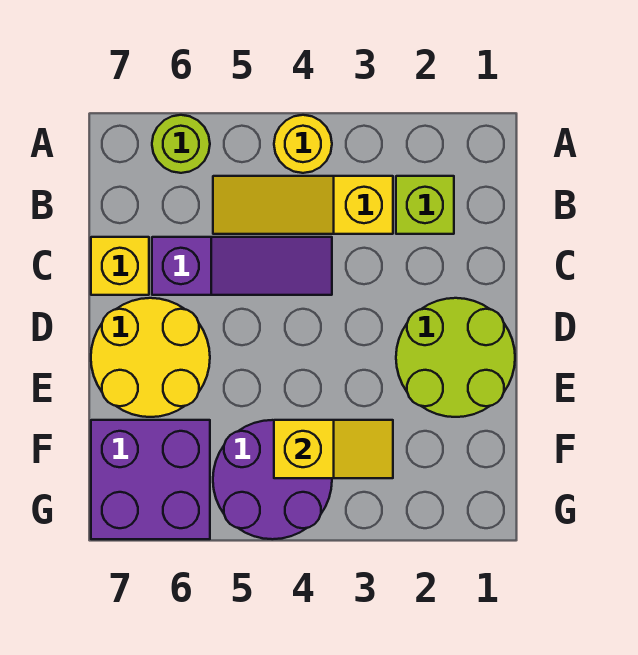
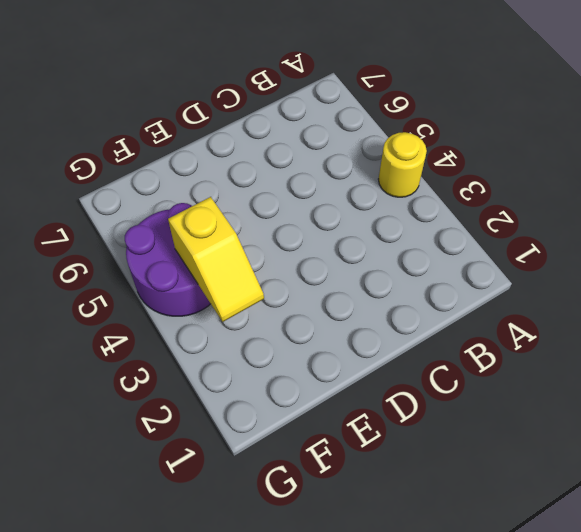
none -> lime round brick A6 level 1
none -> lime brick B2 level 1

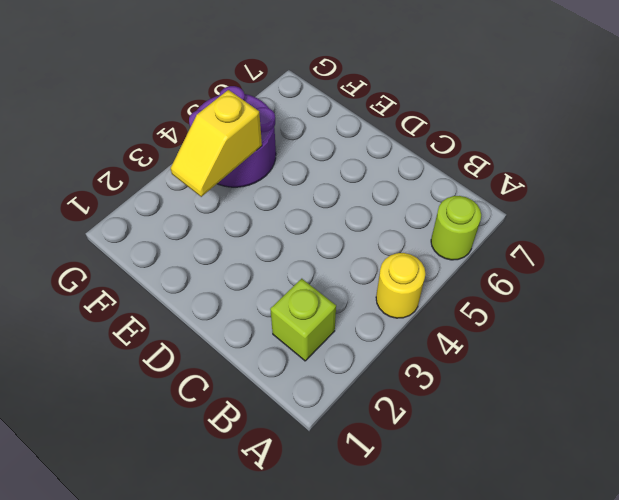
none -> yellow slope B3:B5 level 1 top 3
none -> purple slope C4:C6 level 1 top 6

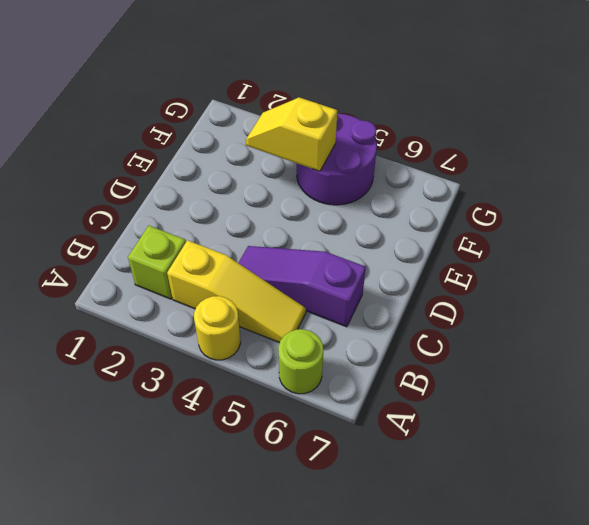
none -> yellow brick C7 level 1
none -> lime round brick D1:E2 level 1

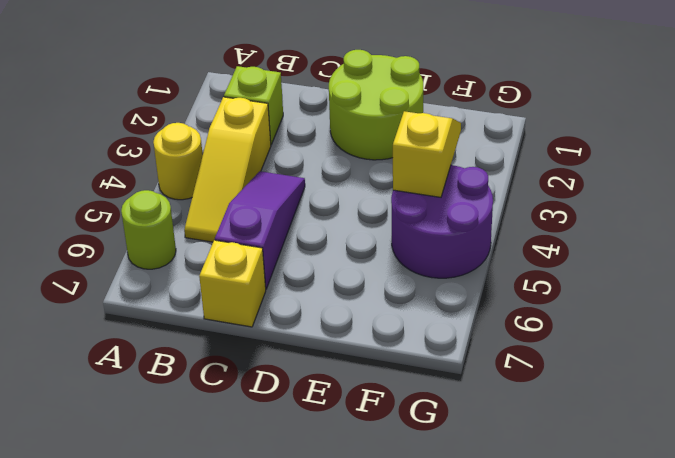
none -> yellow round brick D6:E7 level 1
none -> purple brick F6:G7 level 1

